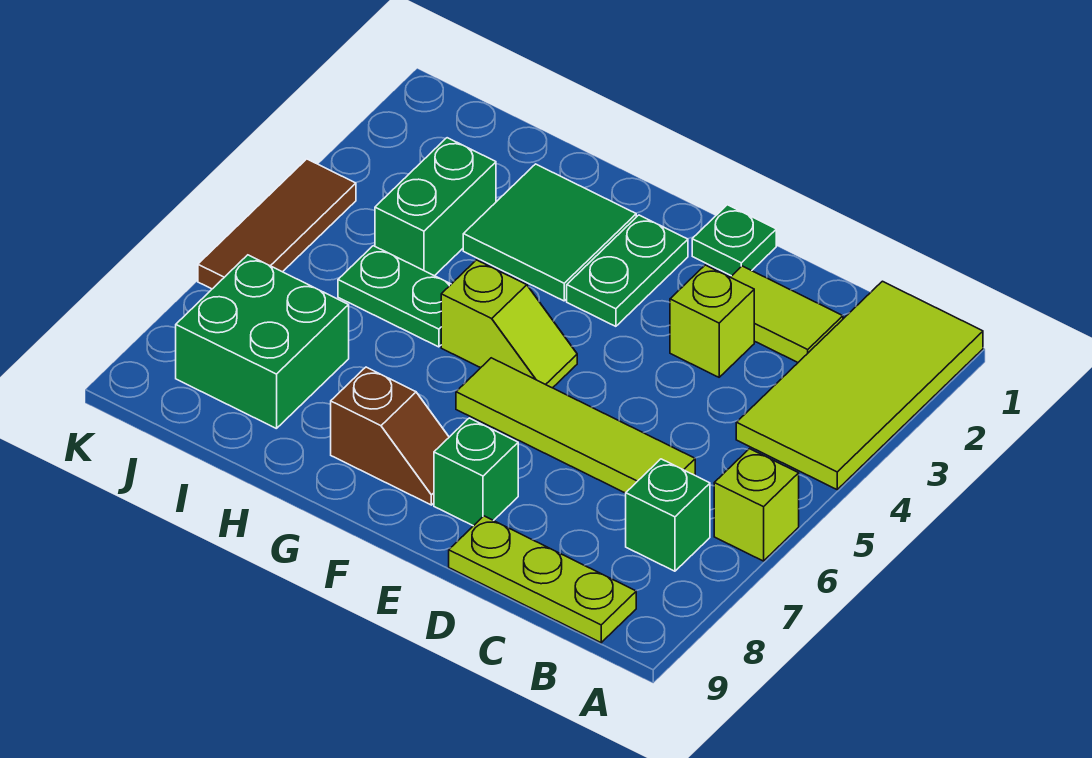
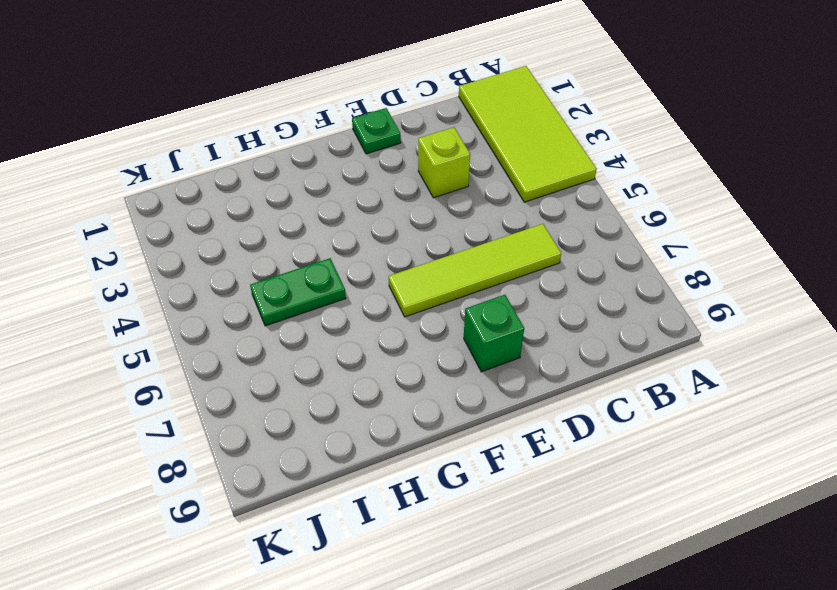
none -> lime brick A6 level 1
none -> green brick B7 level 1
none -> lime plate B9:D9 level 1

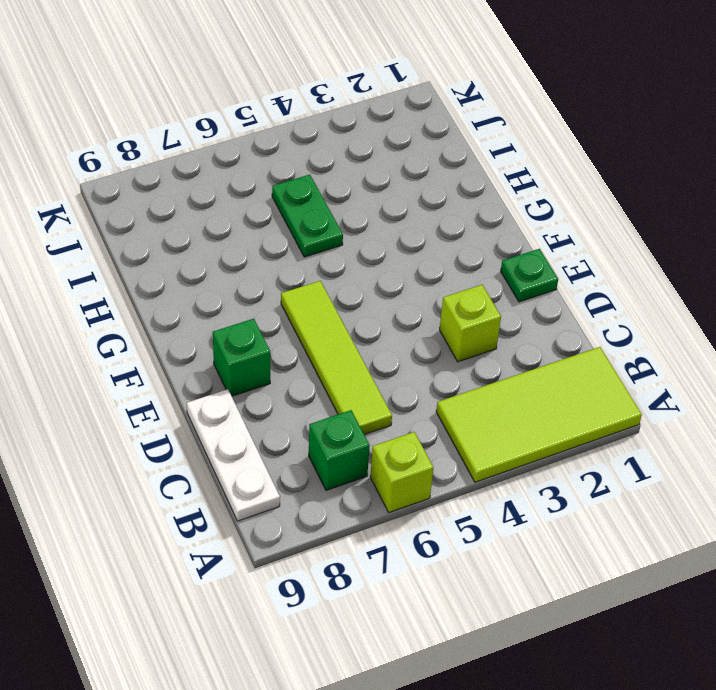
white plate B9:D9 level 1 -> lime plate B9:D9 level 1
none -> lime tile C2:D2 level 1
none -> green plate F2:F3 level 1
none -> lime slope F5:G5 level 1 top G

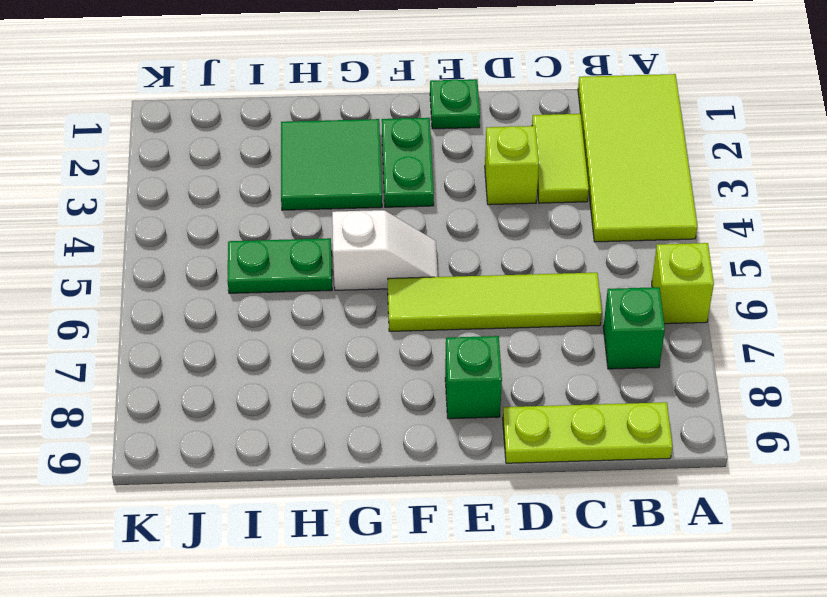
lime tile C2:C3 level 1 -> lime tile C2:D2 level 1
white slope F5:G5 level 1 top G -> lime slope F5:G5 level 1 top G
none -> brown slope F8:G8 level 1 top G
none -> green brick I3:I4 level 1
none -> green brick I7:J8 level 1

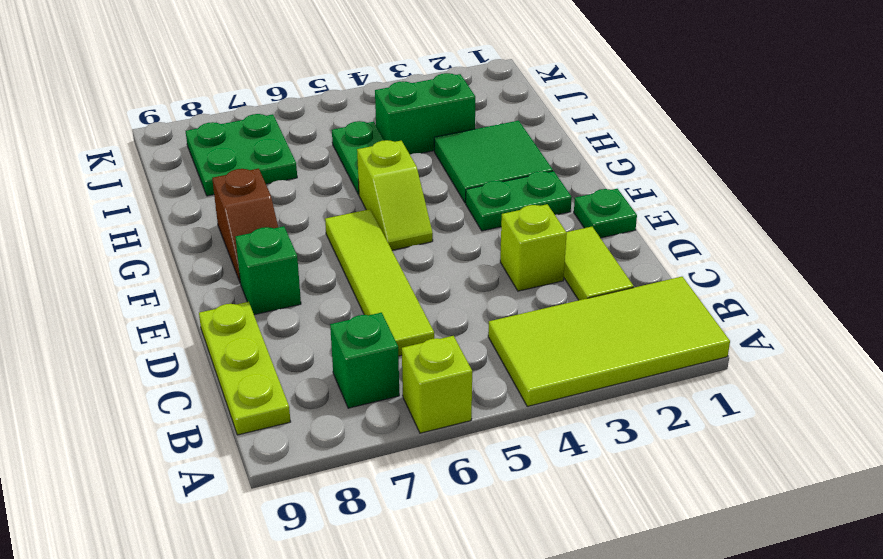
green plate I7:J8 level 1 -> green brick I7:J8 level 1
none -> brown tile K4:K6 level 1

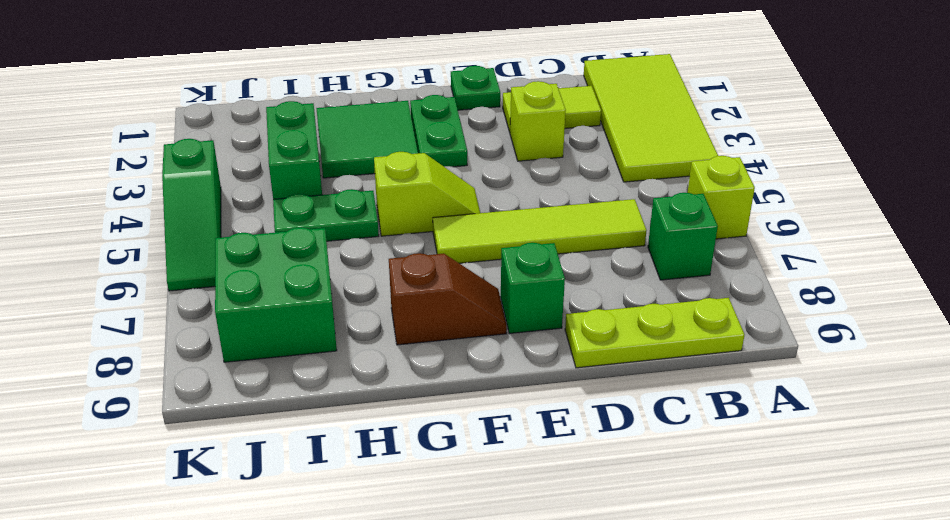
green slope K4:K6 level 1 top 4 -> brown tile K4:K6 level 1

